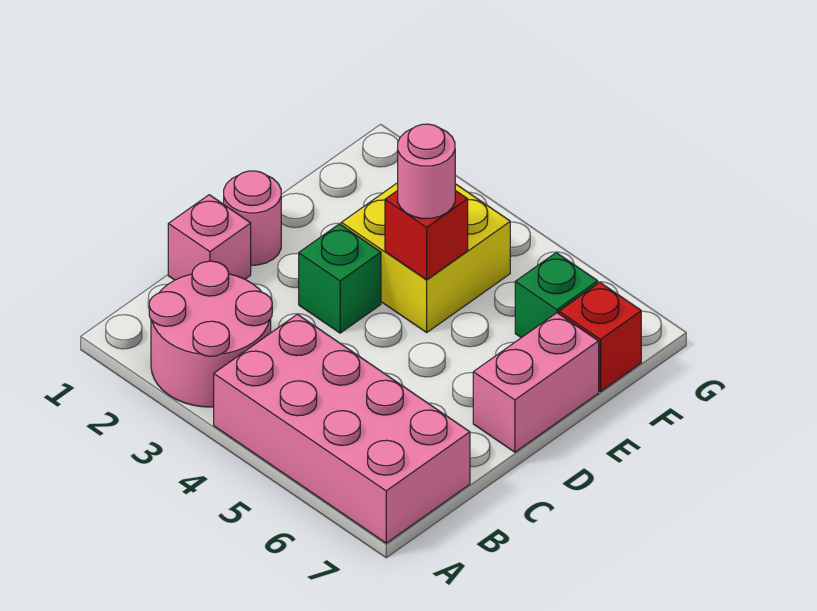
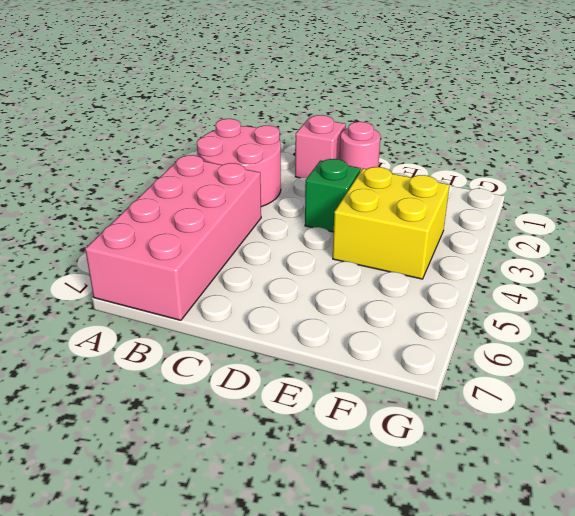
none -> pink brick D7:E7 level 1
none -> green brick F6 level 1

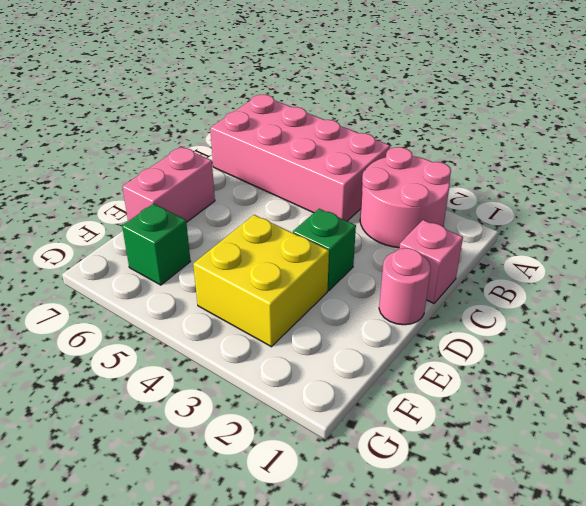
none -> red brick F7 level 1
none -> red brick E4 level 2

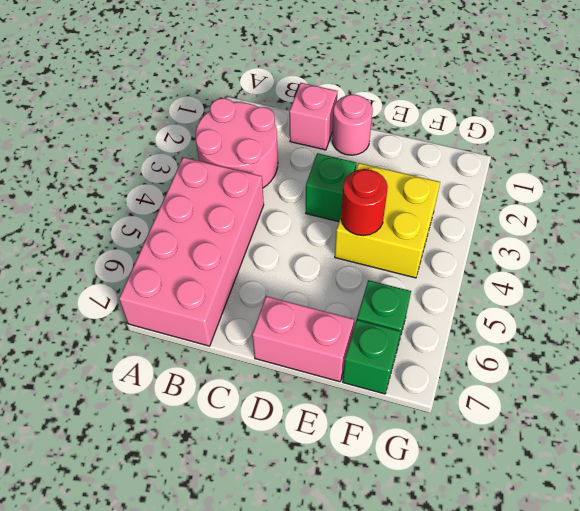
red round brick E4 level 2 -> red brick E4 level 2
green brick F7 level 1 -> red brick F7 level 1
none -> pink round brick E4 level 3

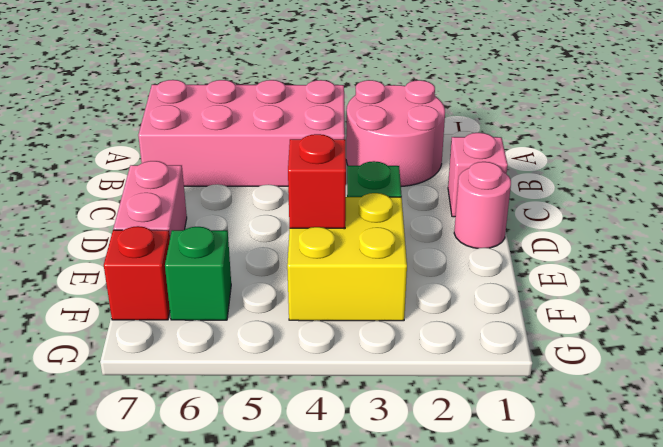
none -> pink round brick E4 level 3

